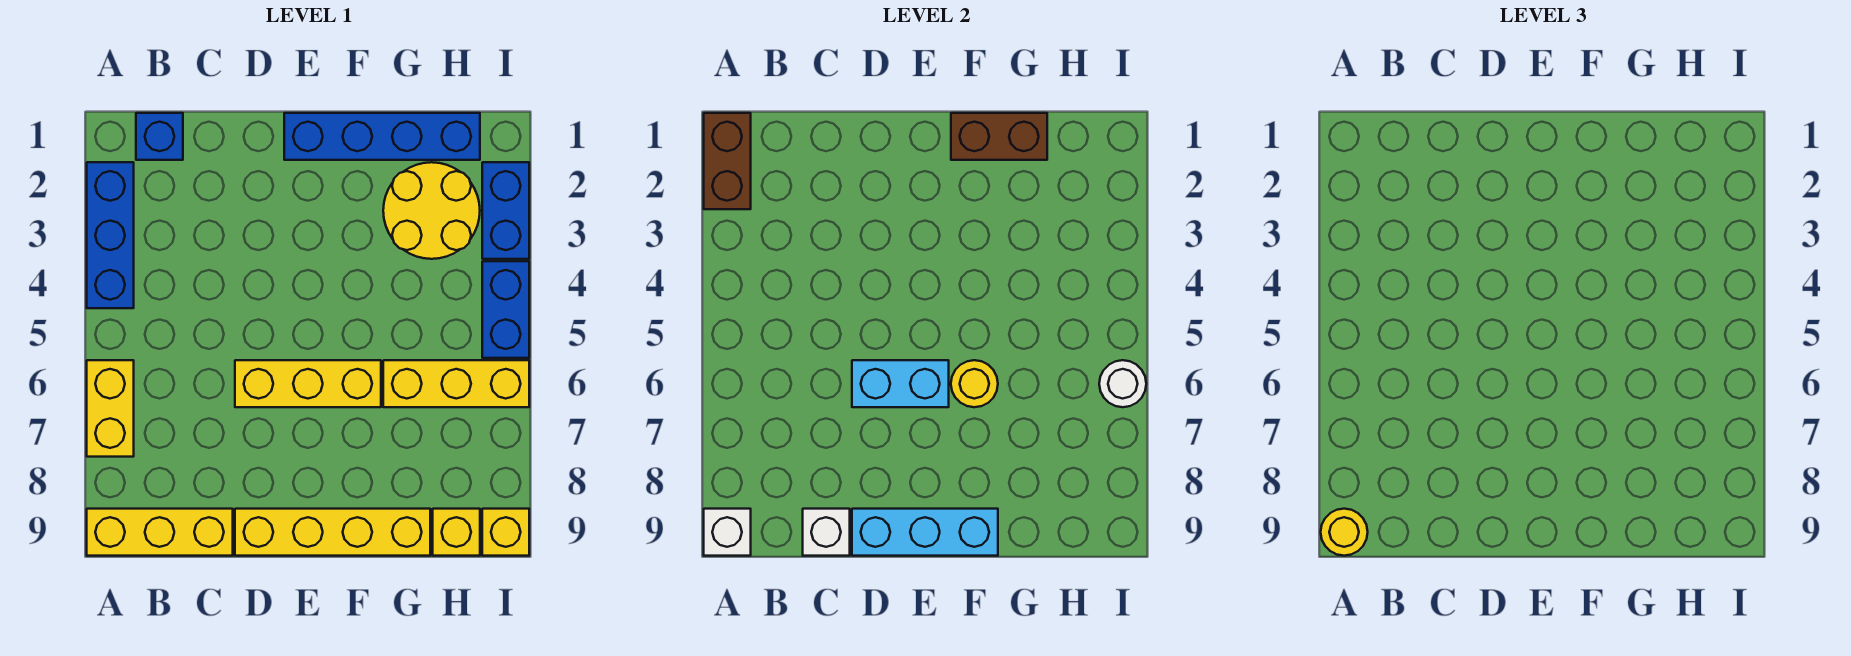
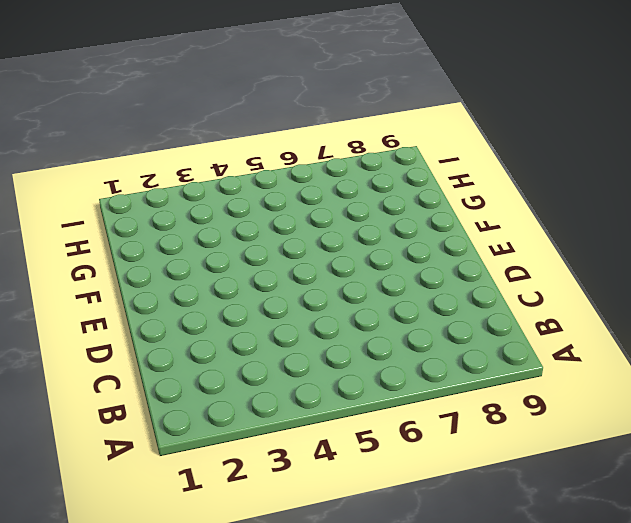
none -> blue brick A2:A4 level 1
none -> yellow brick A6:A7 level 1
none -> yellow brick A9:C9 level 1

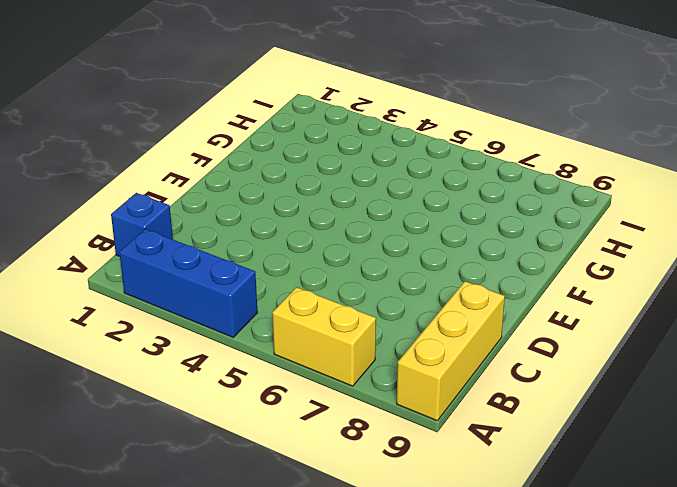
none -> yellow brick D6:F6 level 1
none -> yellow brick D9:G9 level 1
none -> blue brick E1:H1 level 1

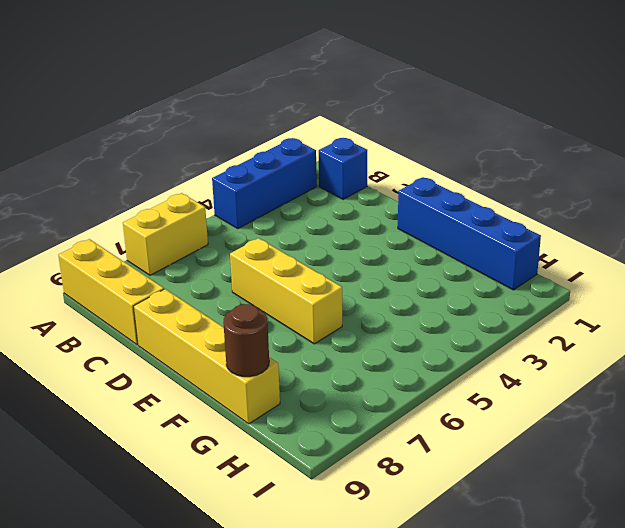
brown round brick G9 level 2 -> none
none -> yellow round brick G2:H3 level 1
none -> yellow brick G6:I6 level 1
none -> yellow brick H9 level 1

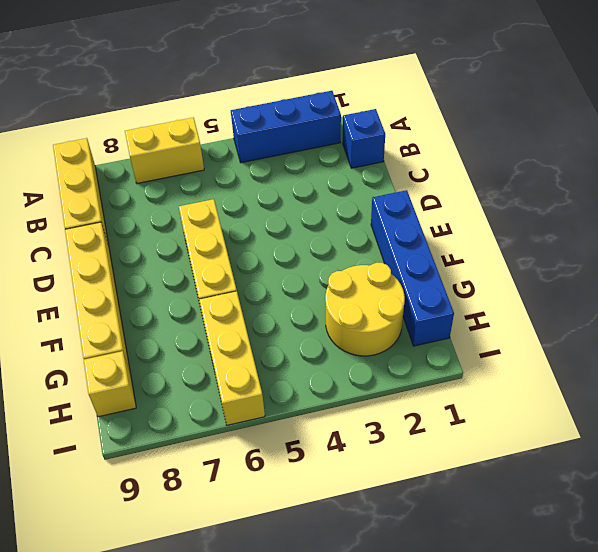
none -> blue brick I2:I3 level 1
none -> blue brick I4:I5 level 1
none -> yellow brick I9 level 1

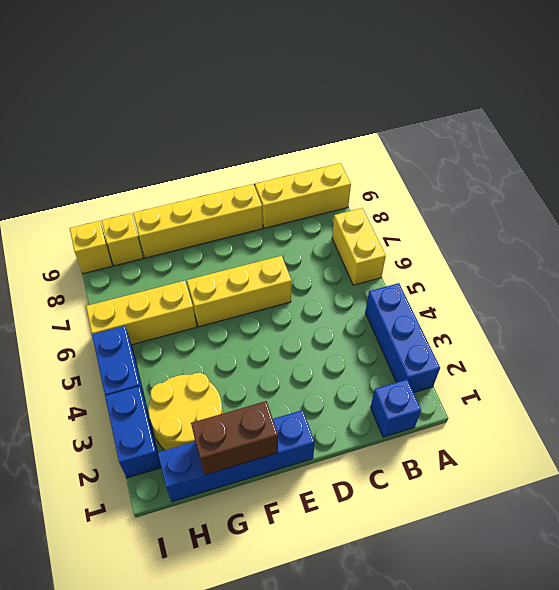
none -> brown brick A1:A2 level 2
none -> white brick A9 level 2
none -> white brick C9 level 2

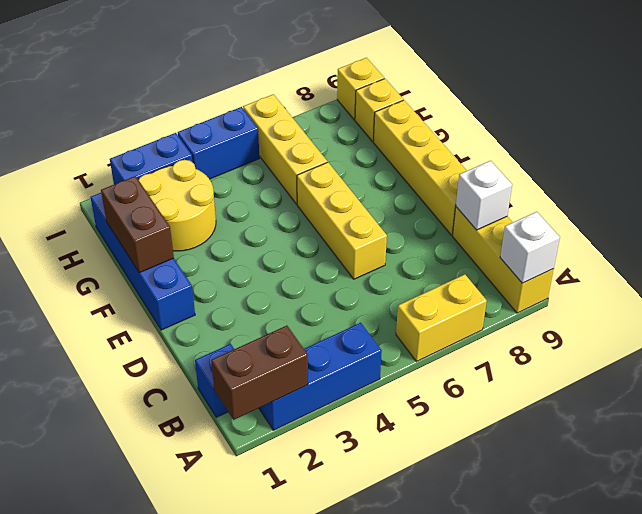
none -> cyan brick D6:E6 level 2
none -> cyan brick D9:F9 level 2
none -> yellow round brick F6 level 2

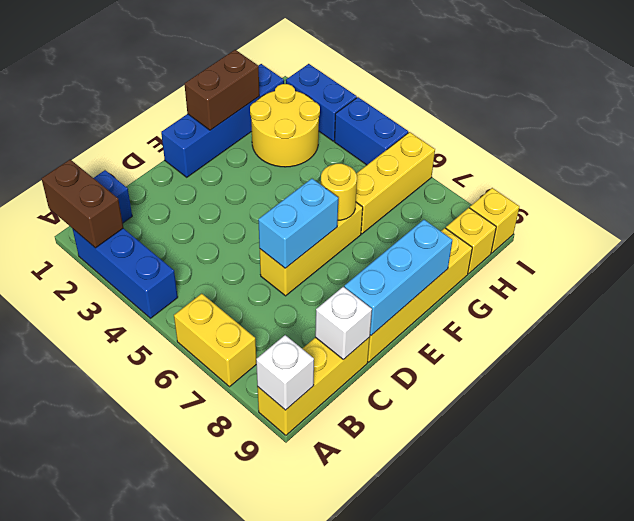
none -> white round brick I6 level 2
none -> yellow round brick A9 level 3

